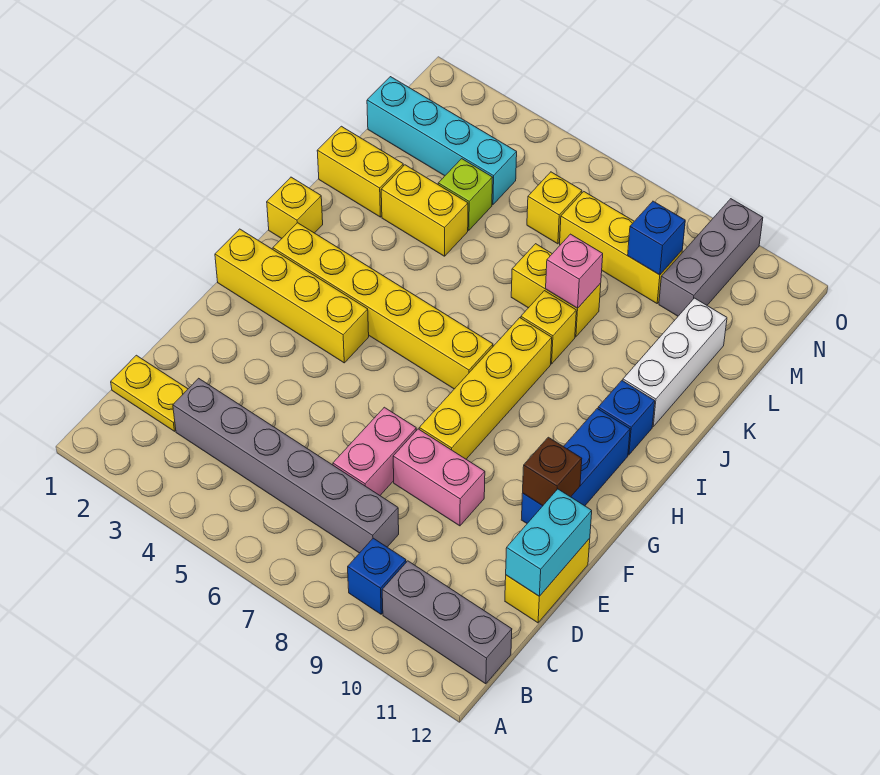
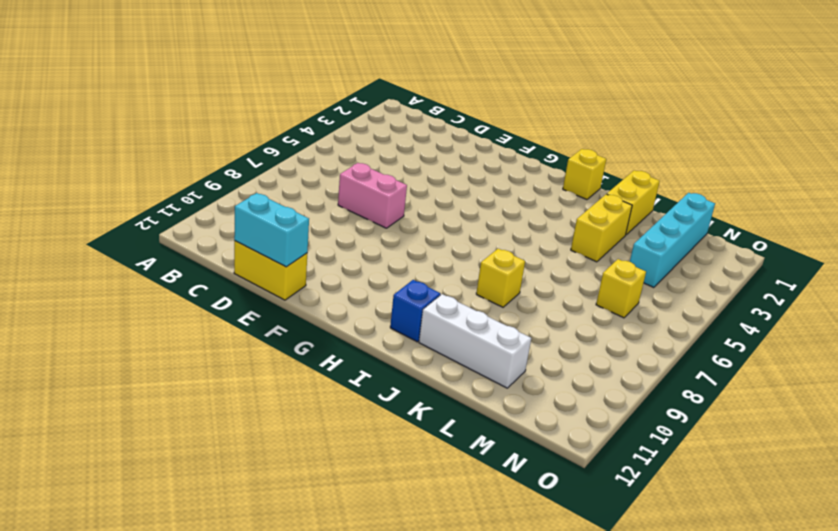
none -> blue brick B9 level 1
none -> grey brick B10:B12 level 1
none -> yellow plate C1:C2 level 1

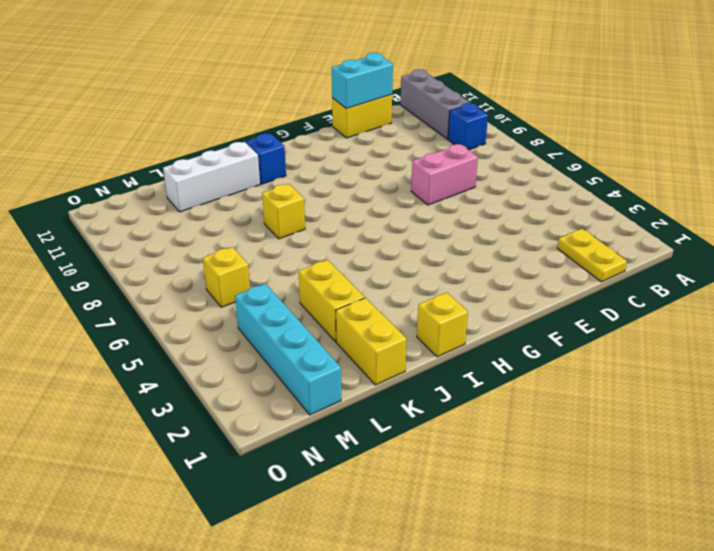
none -> grey brick C3:C8 level 1
none -> pink brick E8:E9 level 1
none -> yellow brick F8:I8 level 1

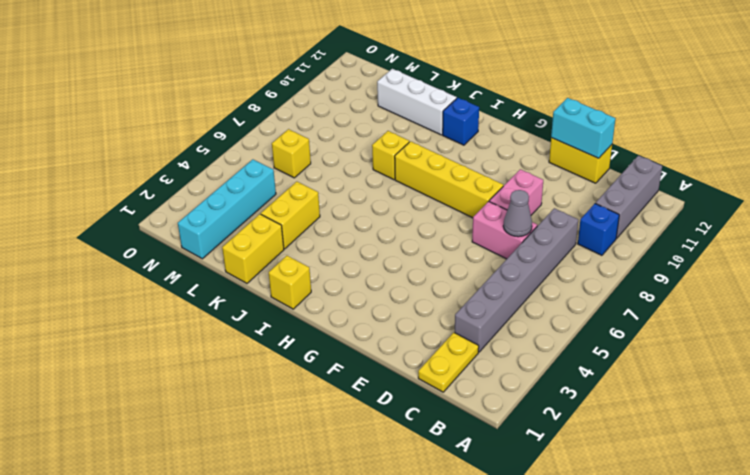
grey cone D7 level 2 -> none
none -> blue brick F11:H11 level 1
none -> yellow brick G1:G4 level 1
none -> yellow brick H2:H7 level 1

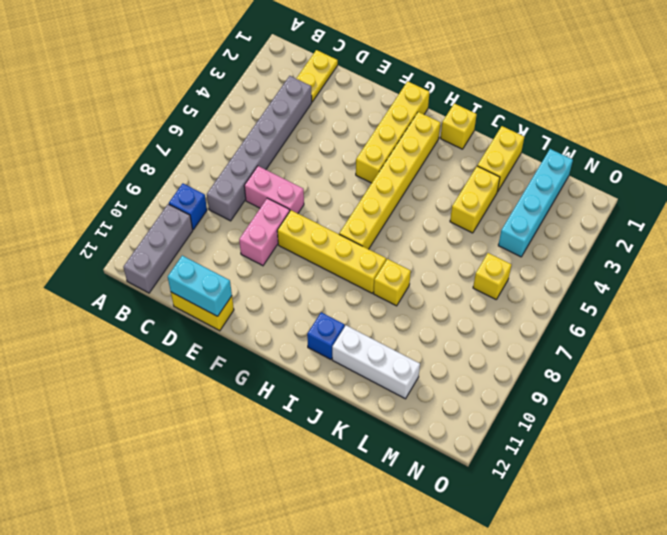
none -> blue brick F11:H11 level 1
none -> yellow brick K7:K8 level 1
none -> lime brick L4 level 1

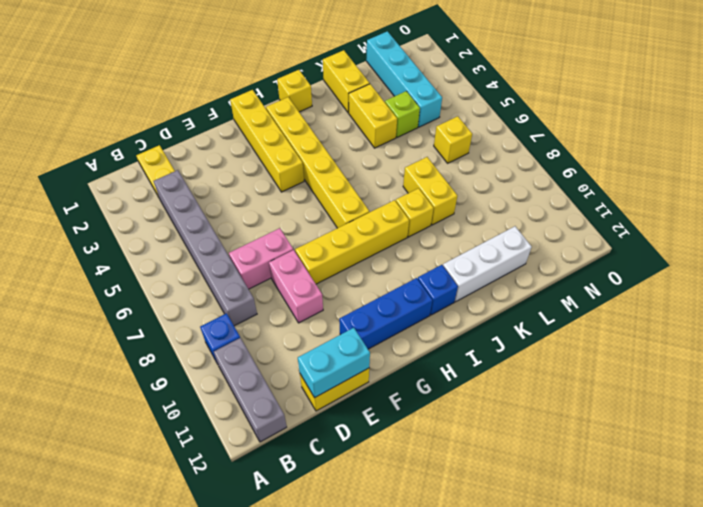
none -> yellow brick M7:M9 level 1
none -> grey brick M10:O10 level 1
none -> brown brick F11 level 2

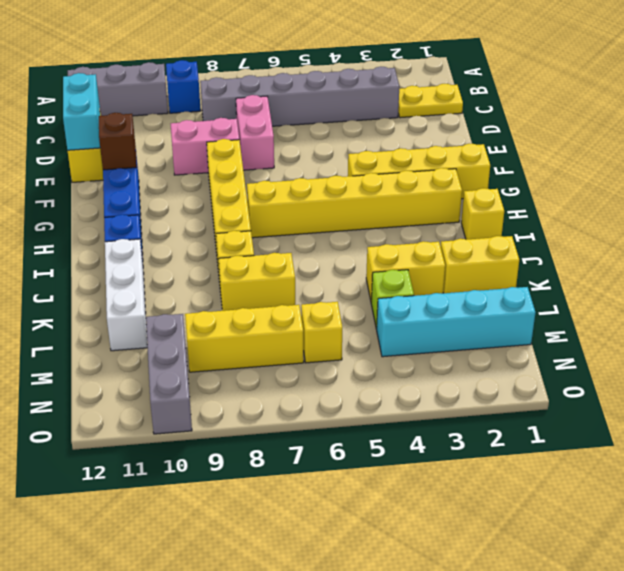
none -> pink brick K8 level 2
none -> blue brick M9 level 2

